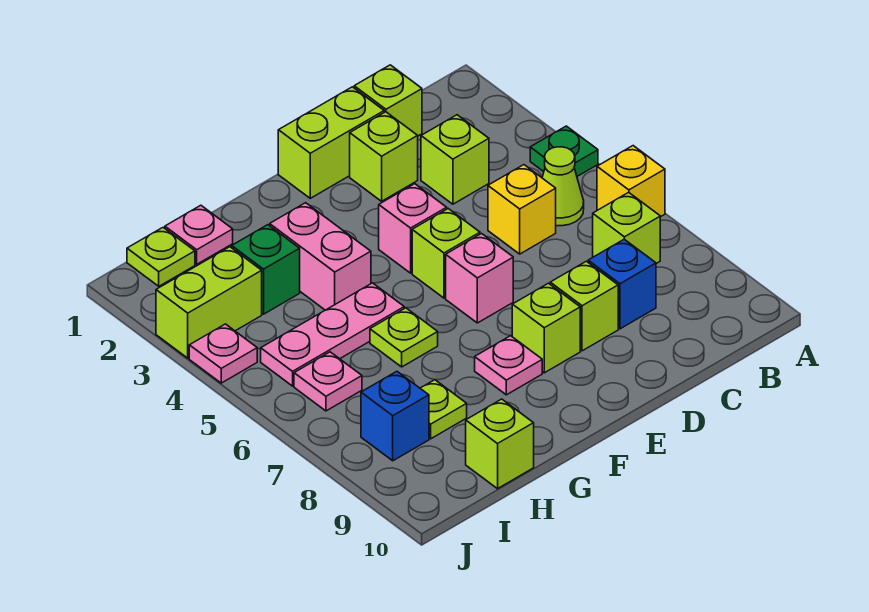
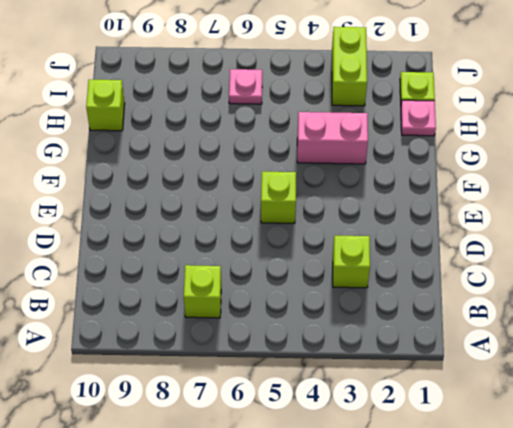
none -> green plate A4 level 1
none -> yellow brick A6 level 1
none -> lime cone B5 level 1

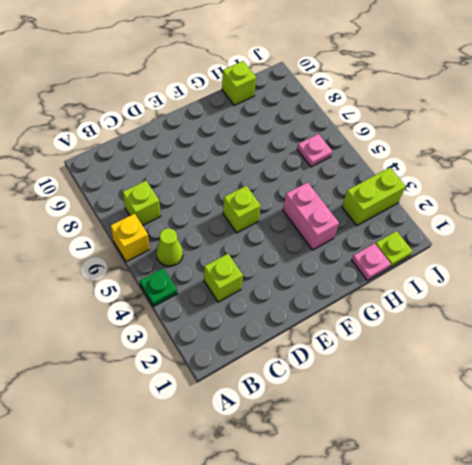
none -> lime brick C1 level 1
none -> yellow brick C5 level 1
none -> blue brick C8 level 1

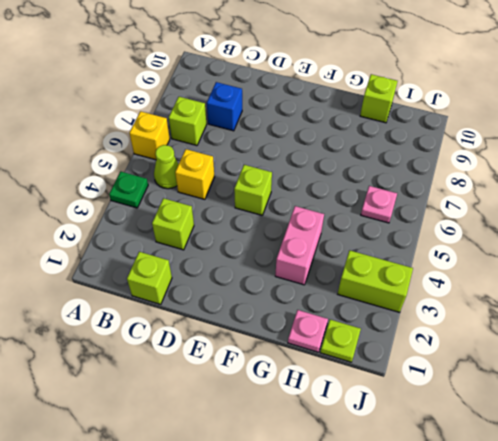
none -> lime brick D1:E1 level 1
none -> lime brick D2 level 1
none -> lime brick D8 level 1

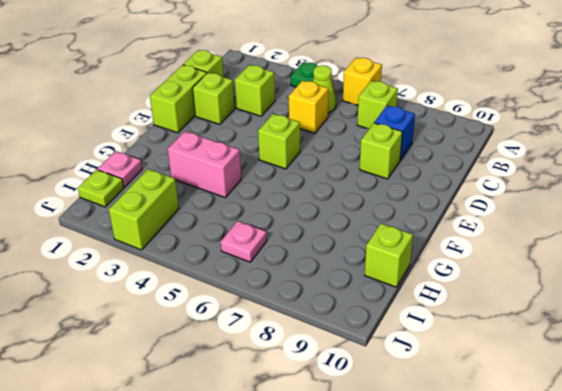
none -> pink brick E4 level 1
none -> pink brick E6 level 1
none -> lime brick E8 level 1

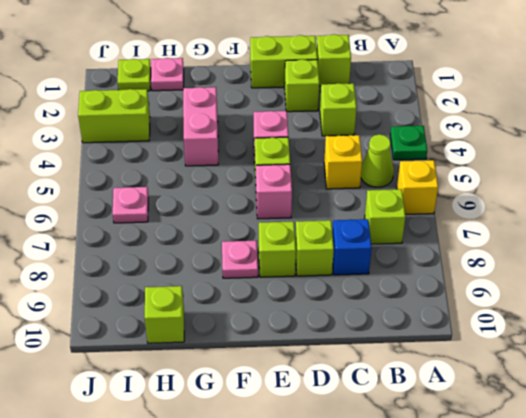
none -> pink plate G5:I5 level 1
none -> lime plate G6 level 1
none -> green brick H3 level 1

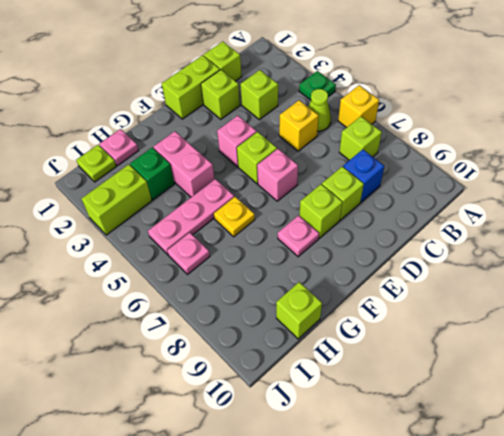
yellow plate G6 level 1 -> lime plate G6 level 1
none -> lime plate H8 level 1
none -> blue brick I8 level 1
none -> pink plate J4 level 1

